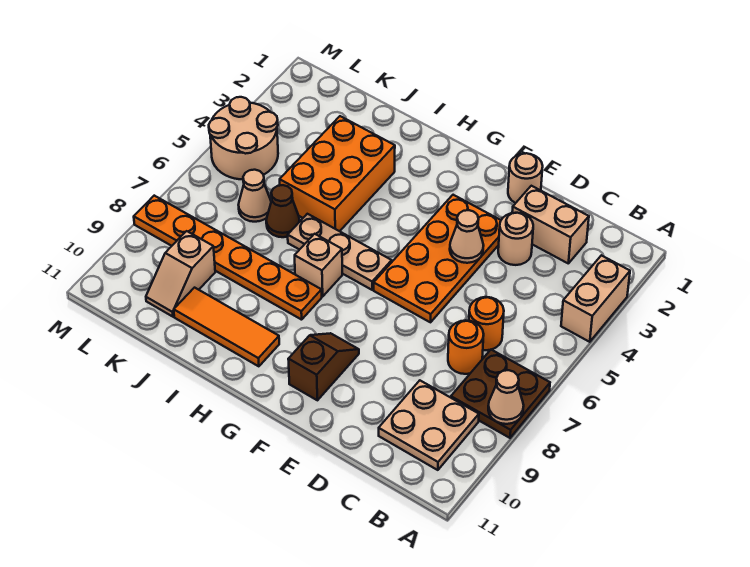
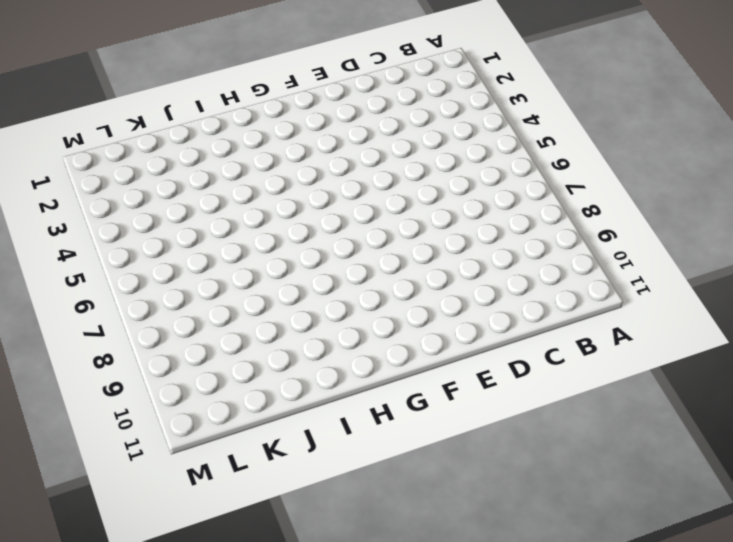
none -> tan brick A3:A4 level 1
none -> brown plate A7:B8 level 1
none -> tan plate B9:C10 level 1

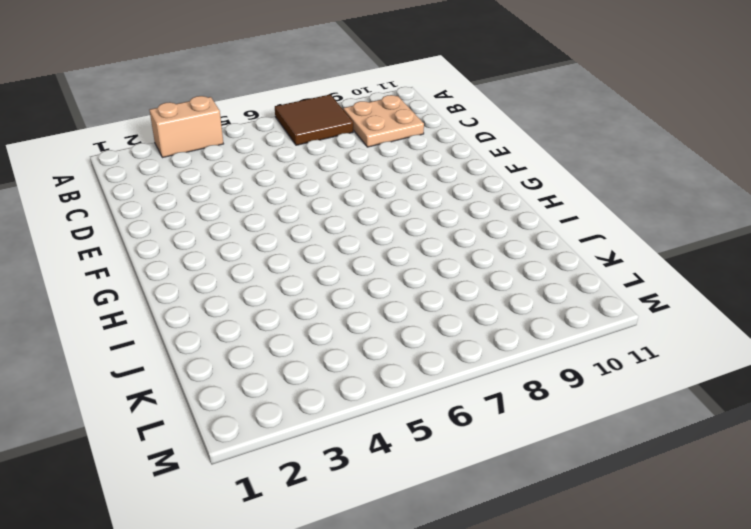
brown tile A7:B8 level 1 -> brown plate A7:B8 level 1
none -> tan brick C2:D2 level 1
none -> orange round brick C6 level 1
none -> orange round brick C7 level 1

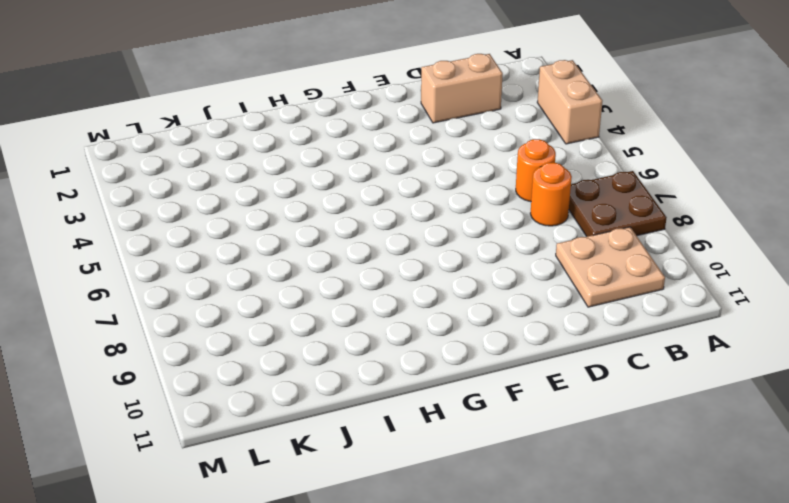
none -> tan round brick D3 level 1
none -> tan round brick E1 level 1
none -> orange plate E3:F6 level 1

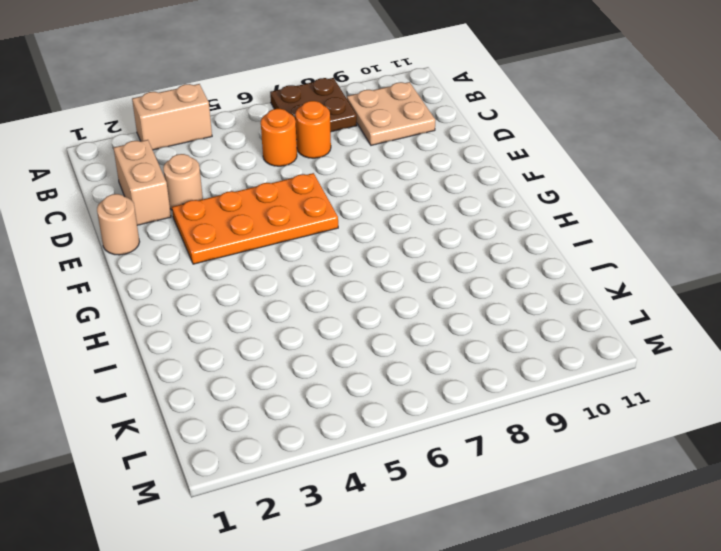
none -> brown slope F9:F10 level 1 top 10
none -> tan plate G6:I6 level 1
none -> tan brick H7 level 1

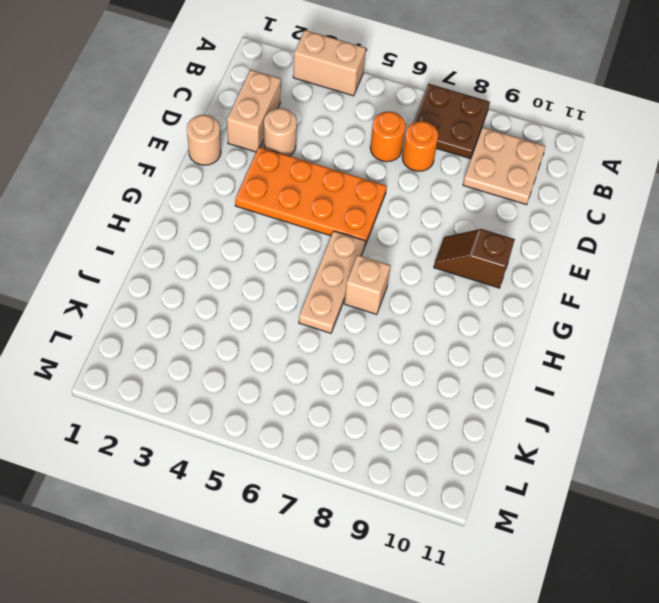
none -> orange plate H8:M8 level 1
none -> orange tile H10:J10 level 1
none -> orange brick I3:J5 level 1

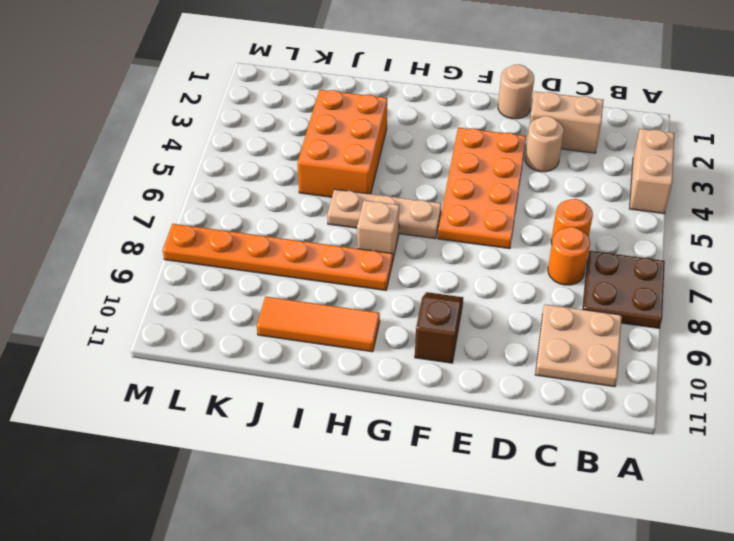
none -> brown cone J6 level 1
none -> tan cone K6 level 1
none -> tan slope K9:K10 level 1 top 9

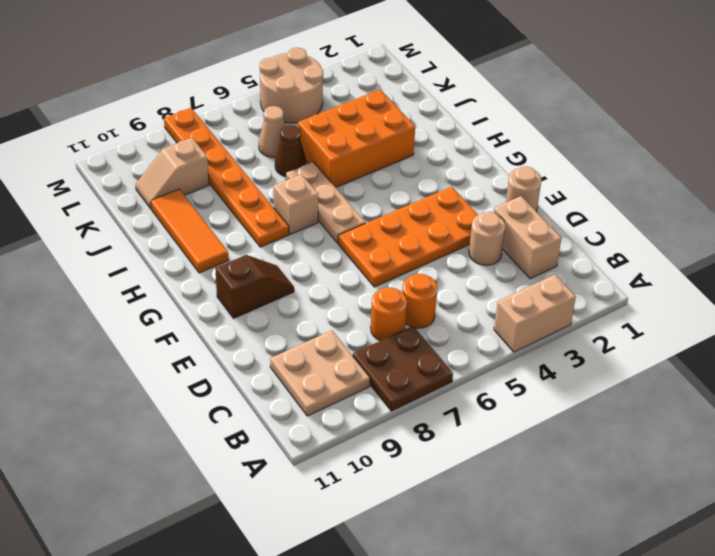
none -> tan cone A8 level 2
none -> tan cone E4 level 2

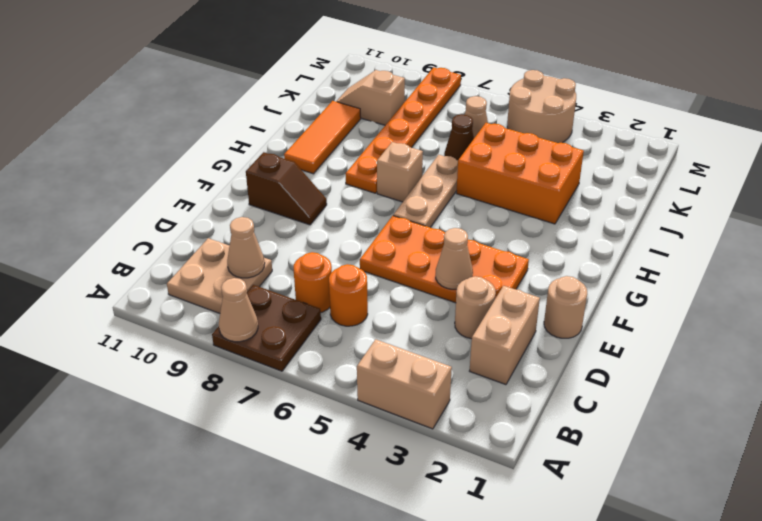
tan cone C9 level 2 -> none

